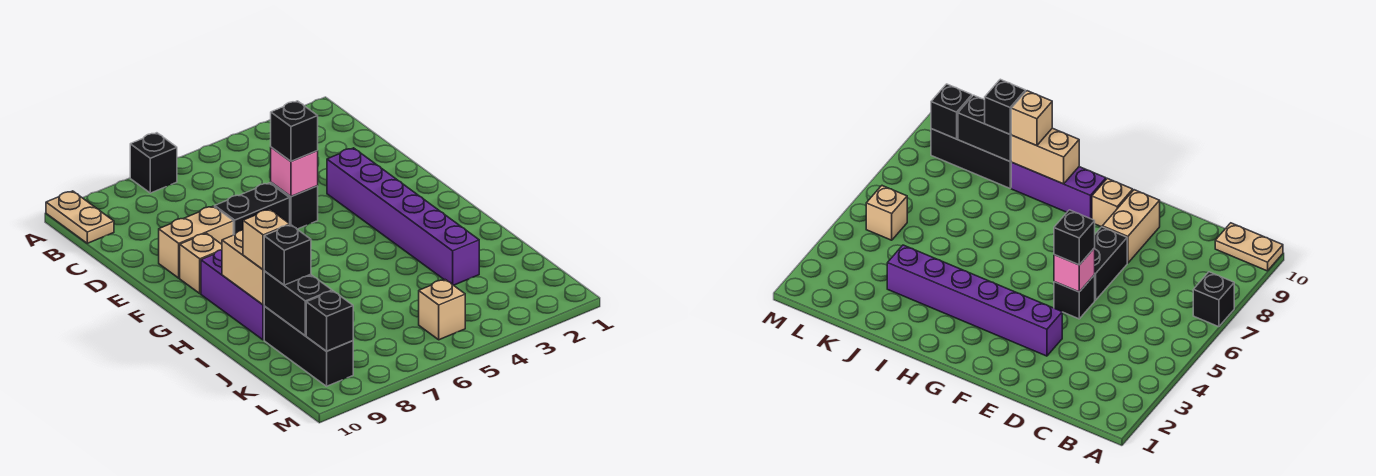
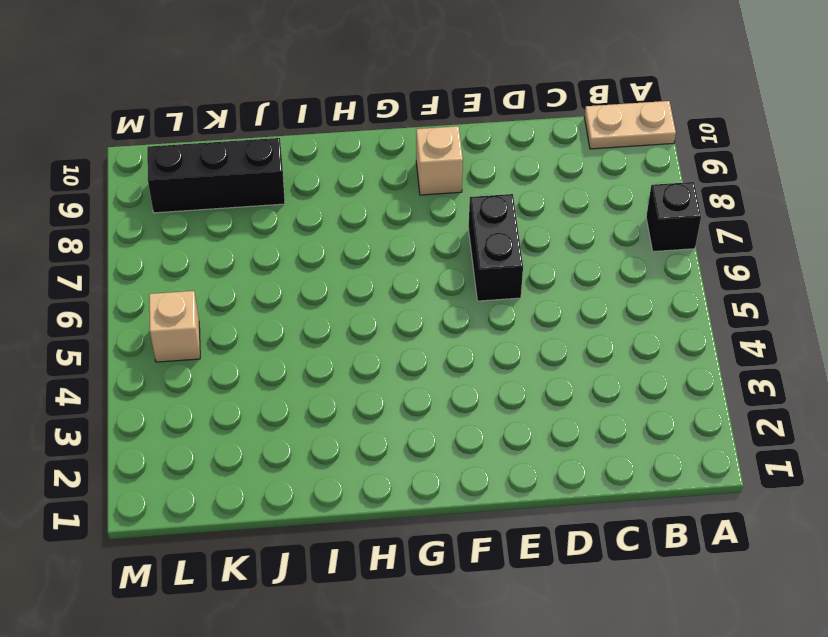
none -> purple brick E3:J3 level 1
none -> black brick E5 level 1
none -> tan brick E8:E9 level 1

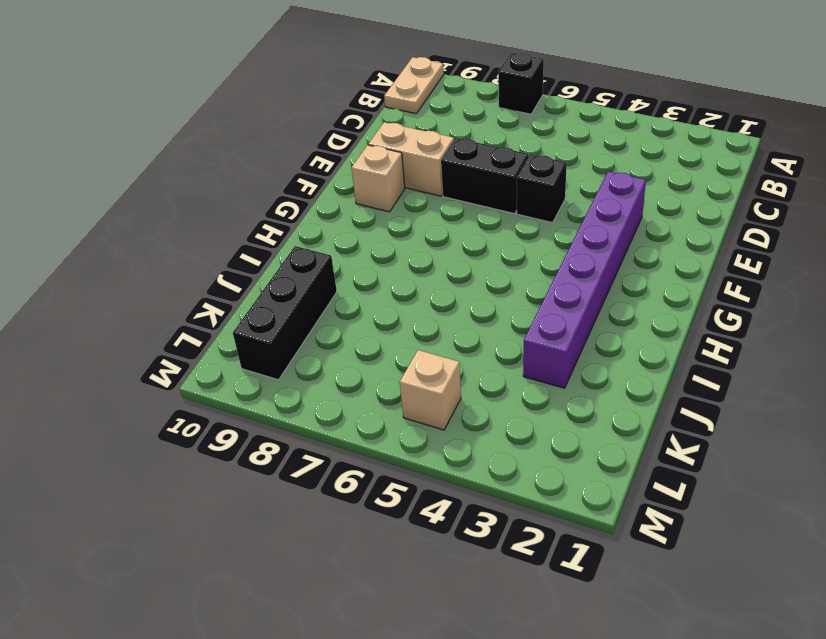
none -> purple brick G9:I9 level 1
none -> pink brick E5 level 2
none -> tan brick H9:I9 level 2

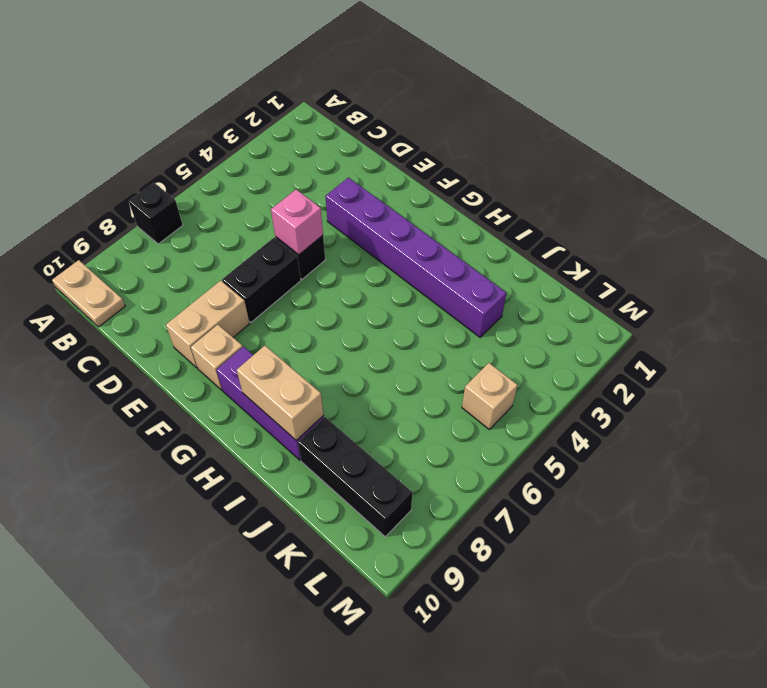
none -> black brick J9:K9 level 2
none -> black brick L9 level 2
none -> black brick E5 level 3

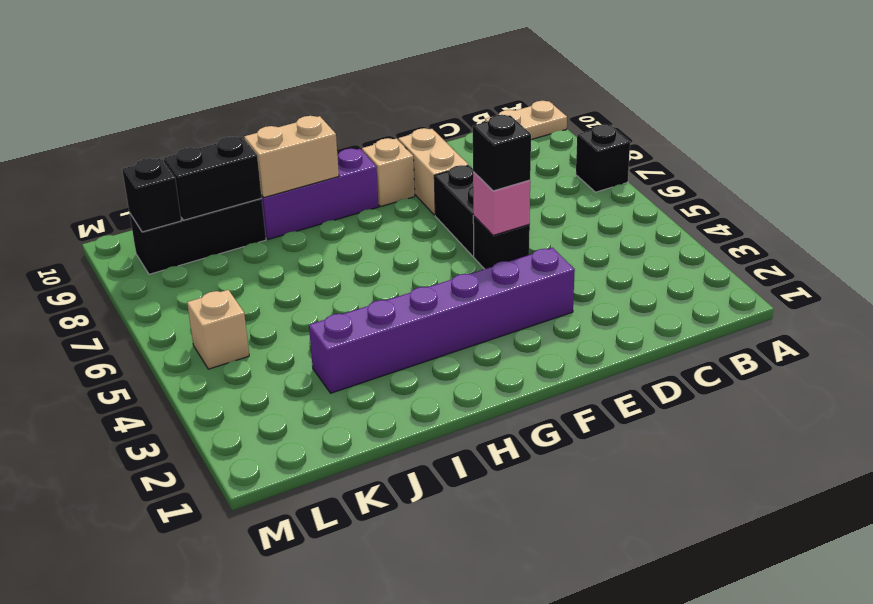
none -> tan brick I9 level 3
none -> black brick J9 level 3

